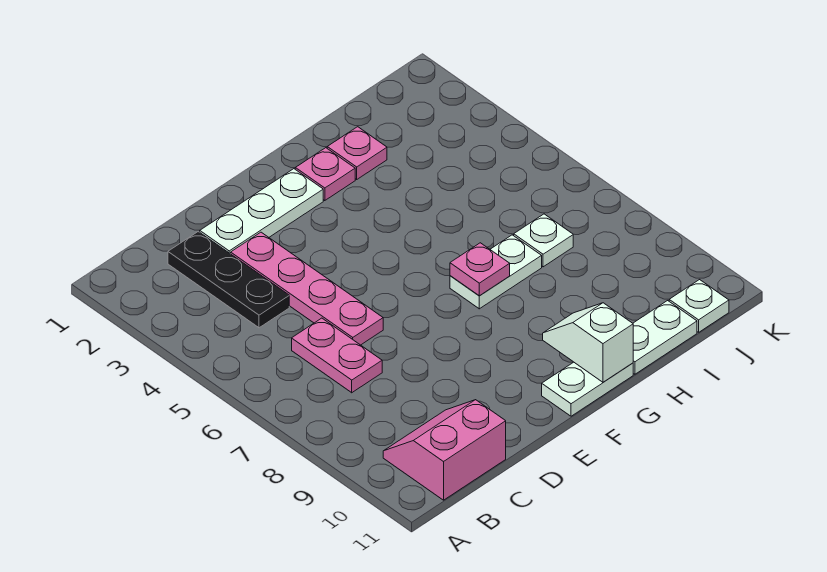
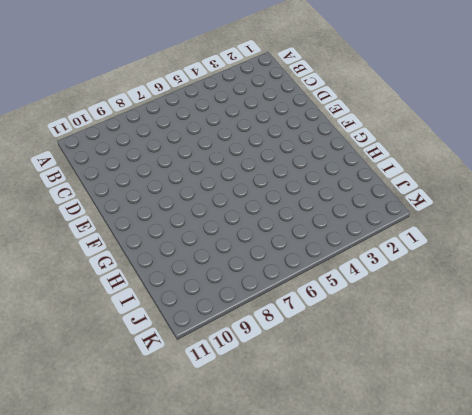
none -> pink slope B10:C11 level 1 top 11
none -> black plate C2:C4 level 1
none -> pink plate C6:C7 level 1

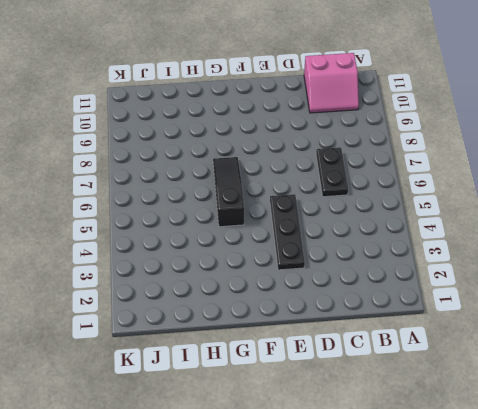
black plate C6:C7 level 1 -> pink plate C6:C7 level 1
black plate E3:E5 level 1 -> black plate C2:C4 level 1
black slope G5:G7 level 1 top 5 -> white plate G7:H7 level 1
none -> white plate D2:F2 level 1
none -> pink plate D3:D6 level 1
none -> white plate F11:G11 level 1

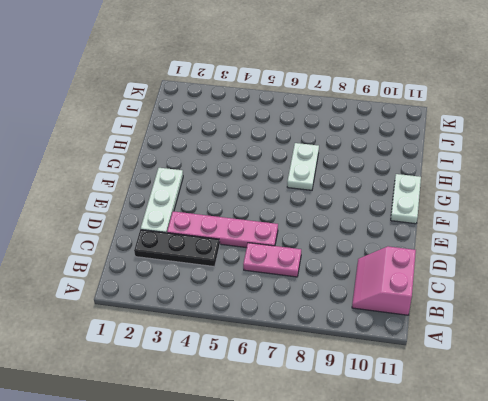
none -> pink plate G2 level 1
none -> pink plate H2 level 1
none -> white plate H11:I11 level 1

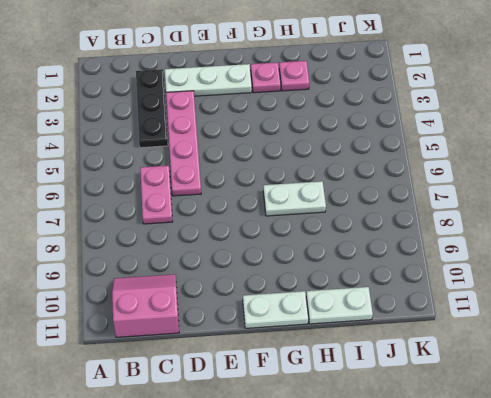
none -> white plate I7 level 1
none -> white plate J11 level 1
none -> pink plate G7 level 2

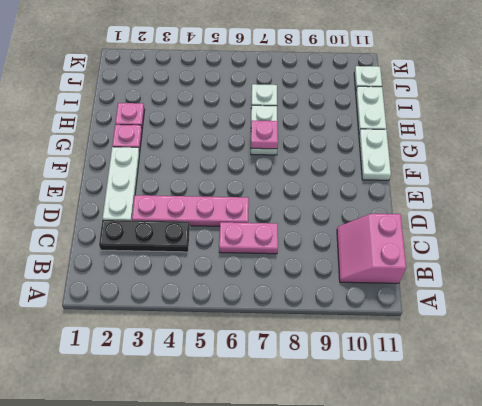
none -> white slope G10:G11 level 2 top 11

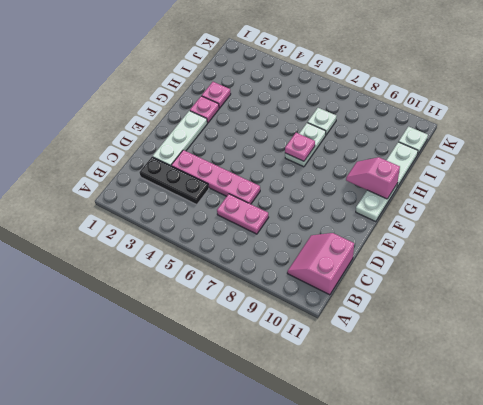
pink slope G10:G11 level 2 top 11 -> white slope G10:G11 level 2 top 11

